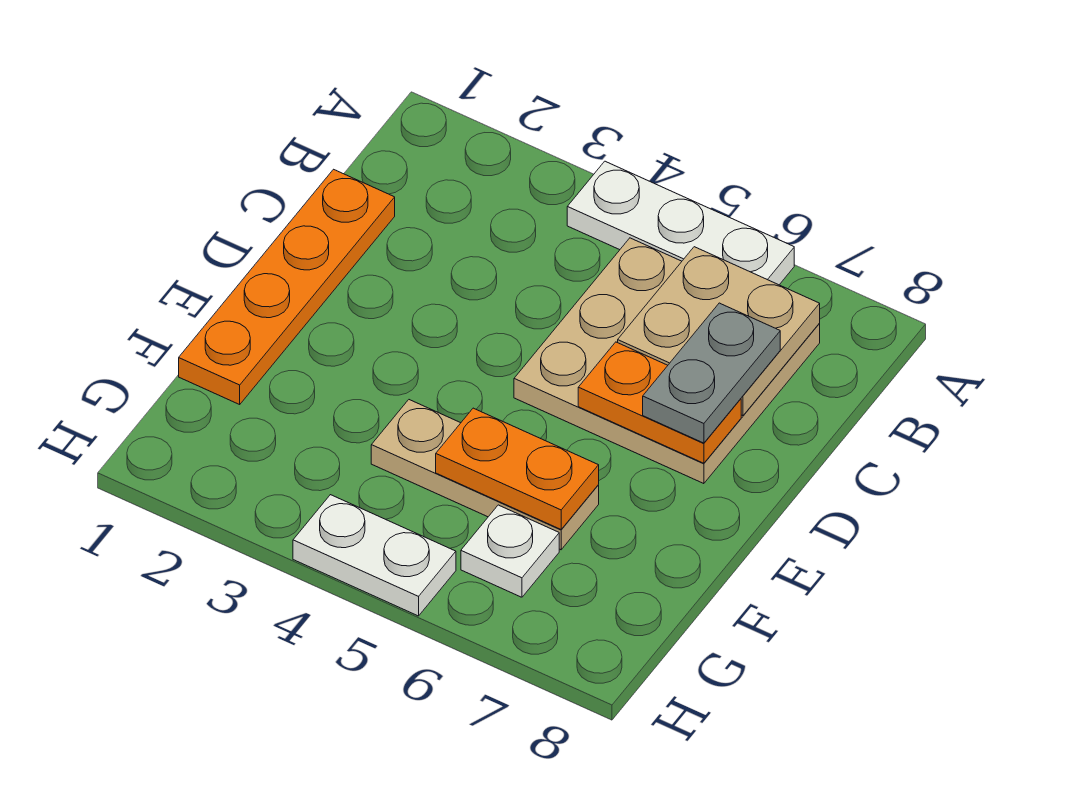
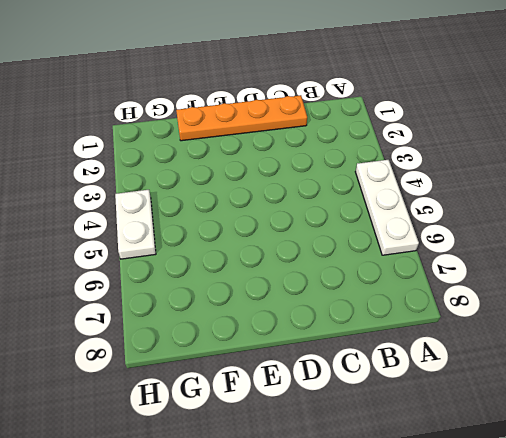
none -> tan plate B5:D7 level 1
none -> tan plate F4:F6 level 1

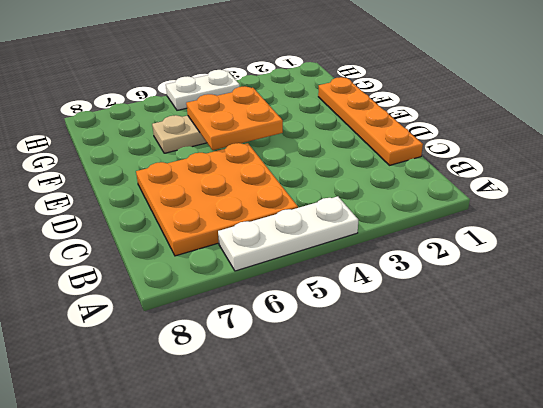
orange plate B5:D7 level 1 -> tan plate B5:D7 level 1
orange plate E4:F5 level 2 -> orange plate F5:F6 level 2
none -> white plate G6 level 1
none -> tan plate B6:C7 level 2

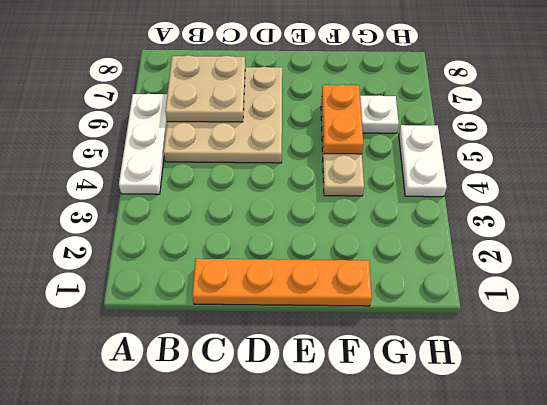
none -> orange plate D6:D7 level 2
none -> grey plate C7:D7 level 3

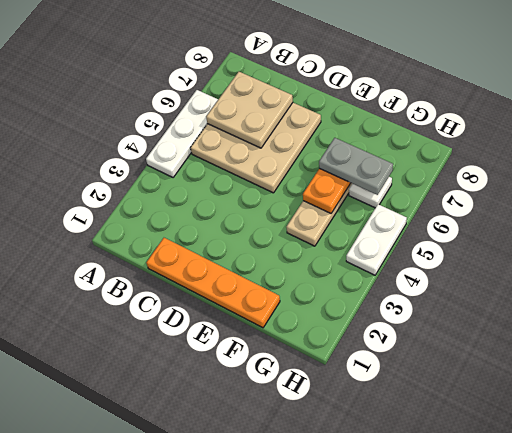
grey plate F6:G6 level 3 -> grey plate C7:D7 level 3
none -> orange plate D6:D7 level 2

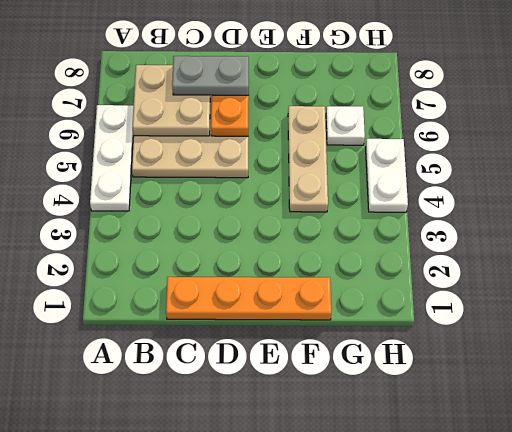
none -> orange plate F5:F6 level 2

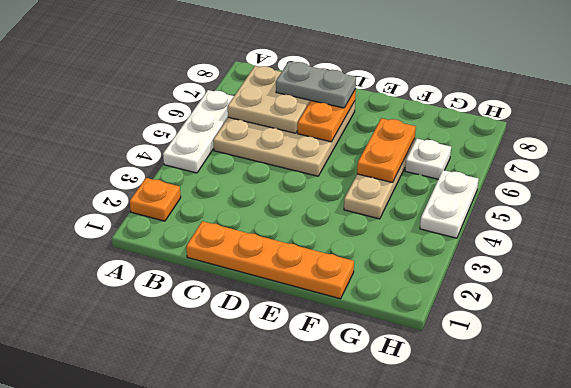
orange plate A2 level 1 -> none

